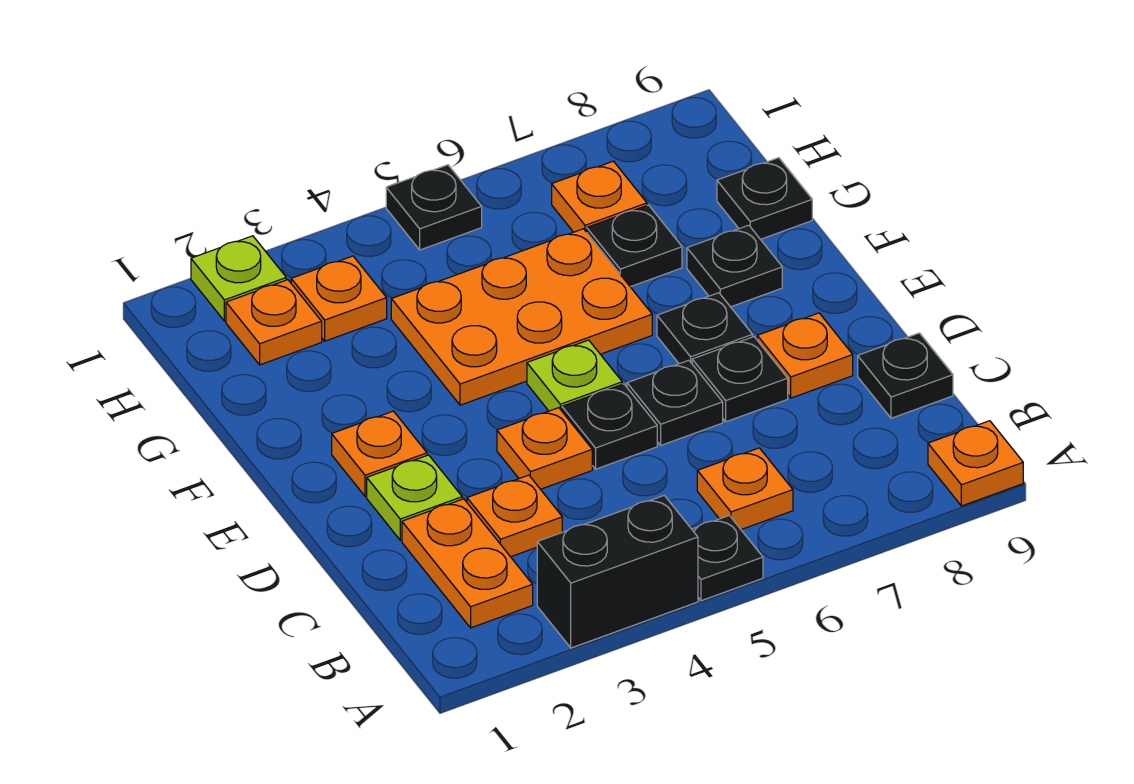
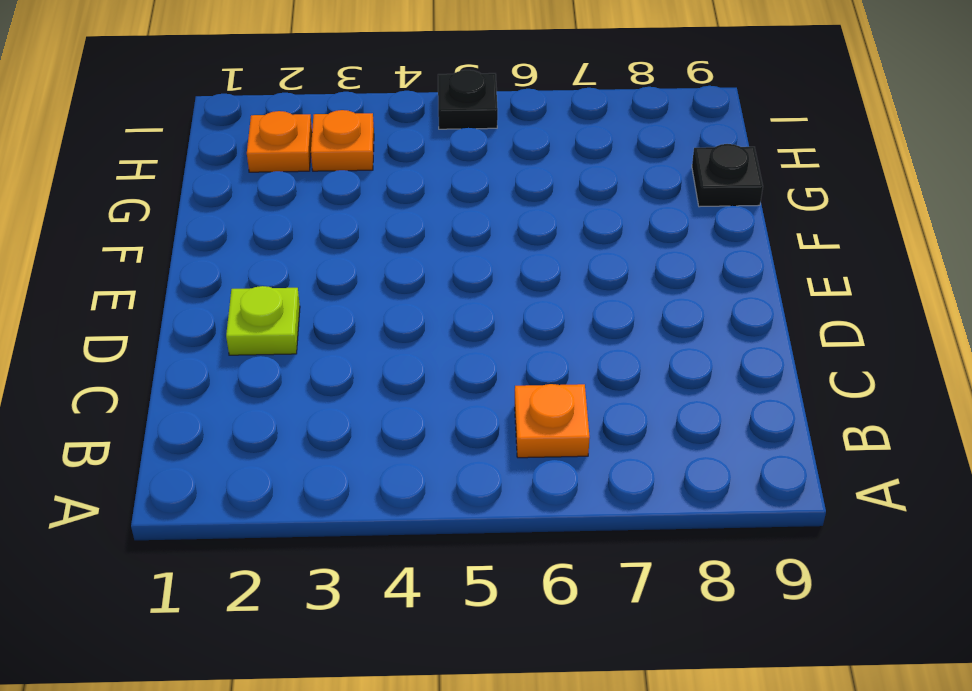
none -> black brick A3:A4 level 1
none -> black plate A5 level 1
none -> orange plate A9 level 1

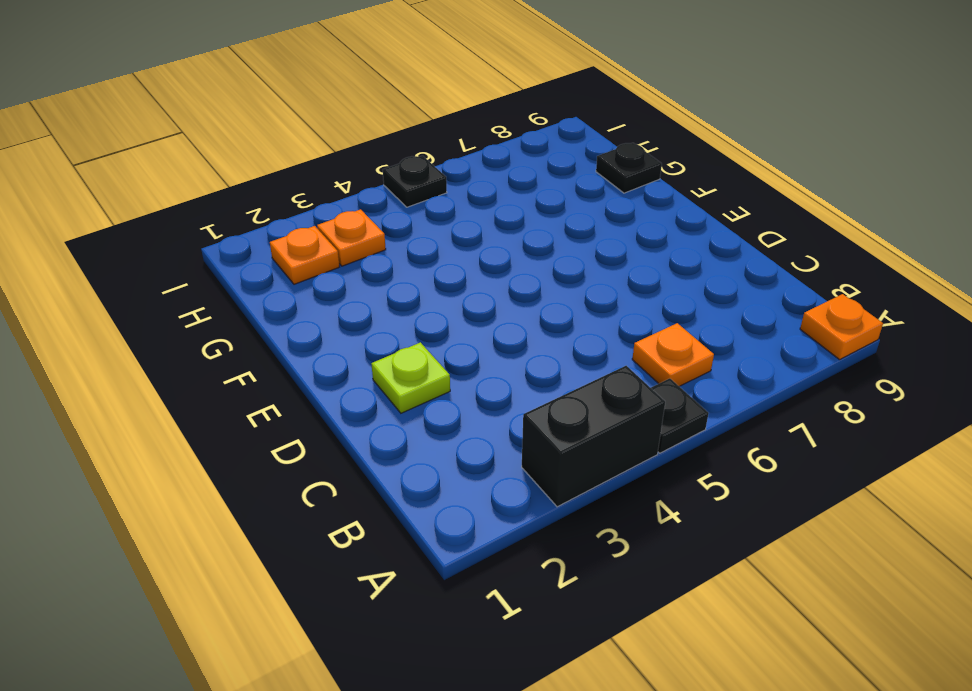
none -> orange plate B2:C2 level 1
none -> orange plate C3 level 1
none -> black plate C9 level 1

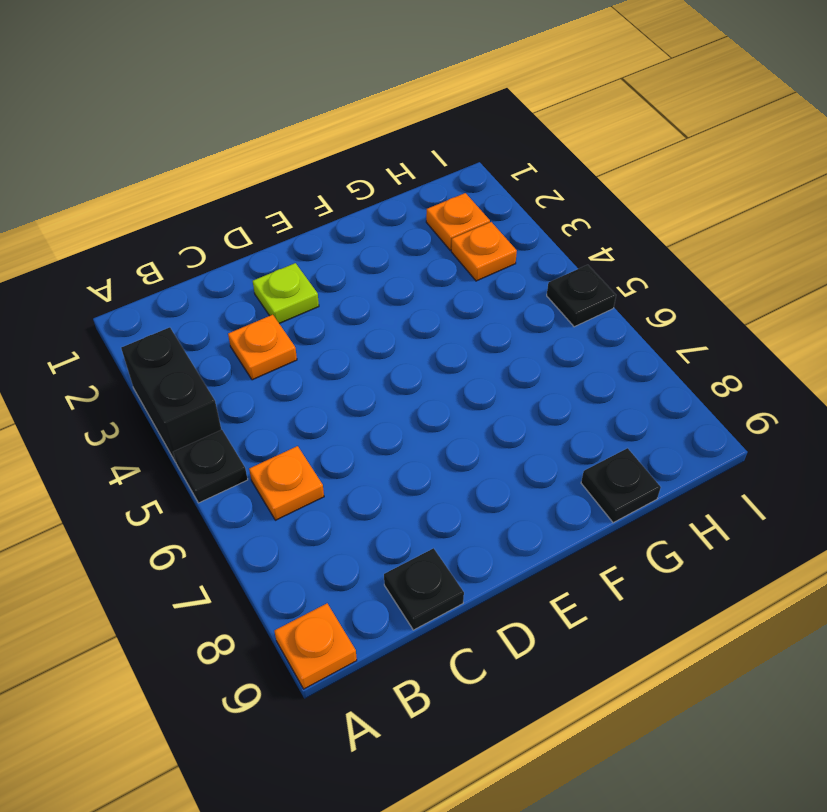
none -> orange plate B2:C2 level 1
none -> orange plate D4 level 1
none -> black plate D5 level 1

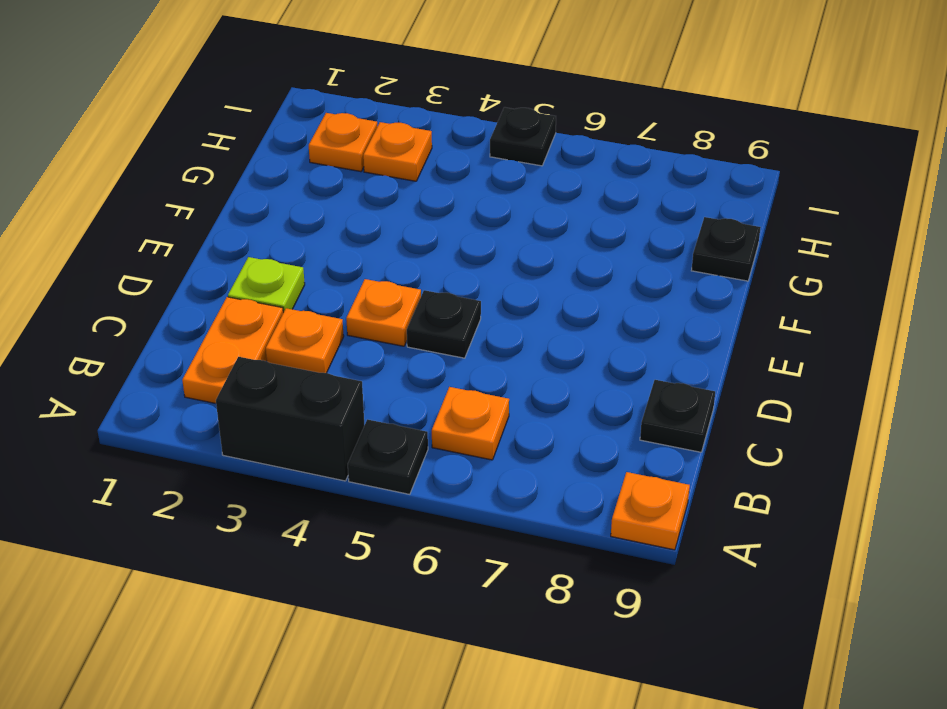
none -> black plate D6 level 1
none -> black plate D7 level 1
none -> orange plate D8 level 1

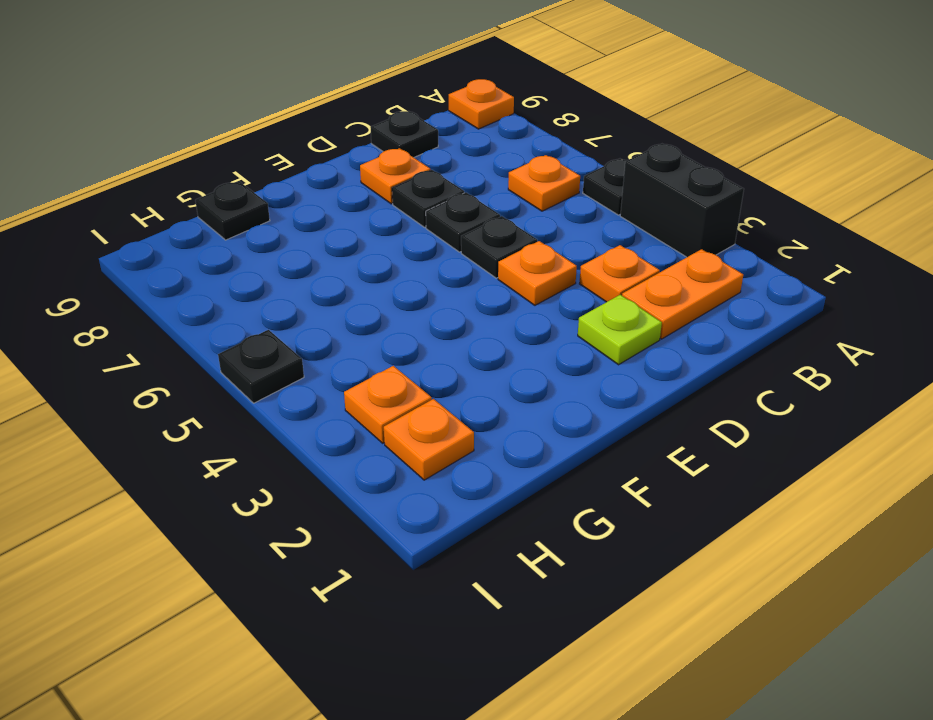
none -> orange plate E2 level 1
none -> lime plate E5 level 1
none -> black plate E7 level 1

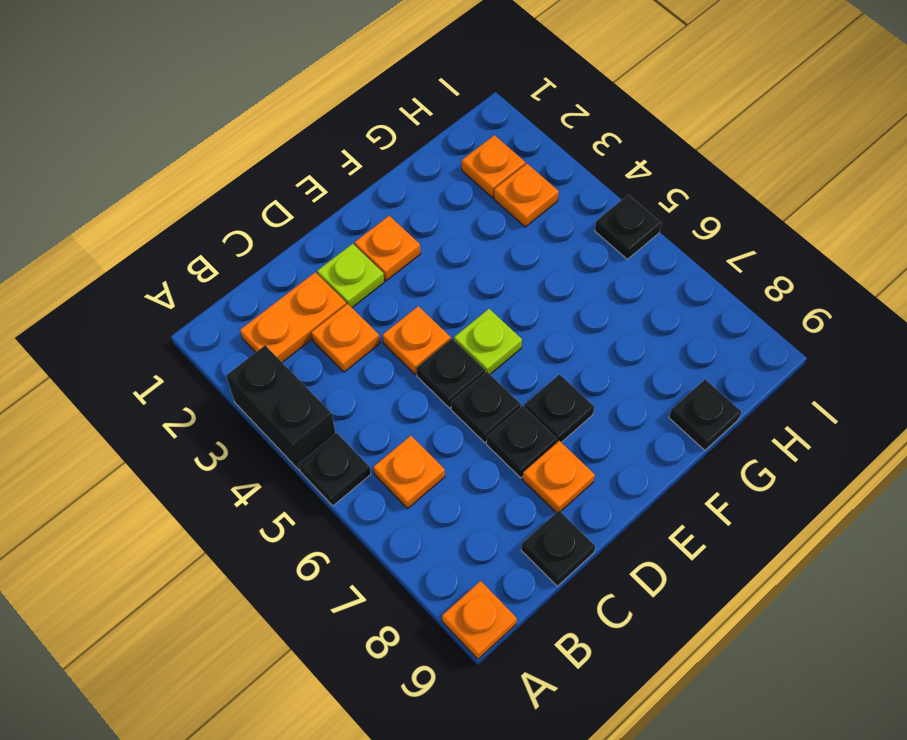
none -> orange plate F4:G6 level 1
none -> black plate F8 level 1
none -> black plate G7 level 1

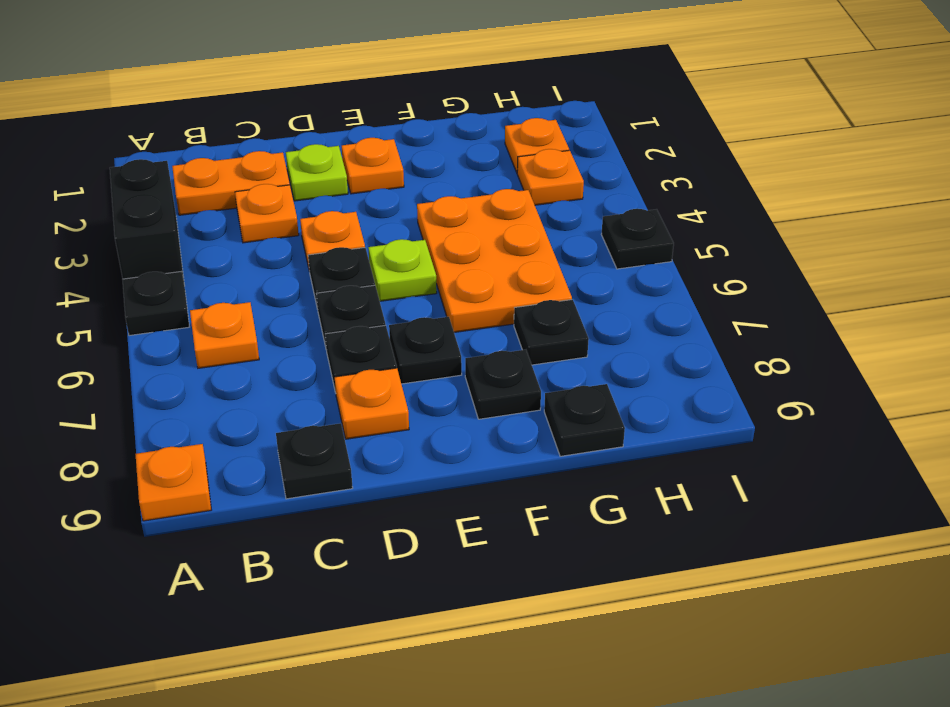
none -> orange plate H7 level 1
none -> lime plate I2 level 1

